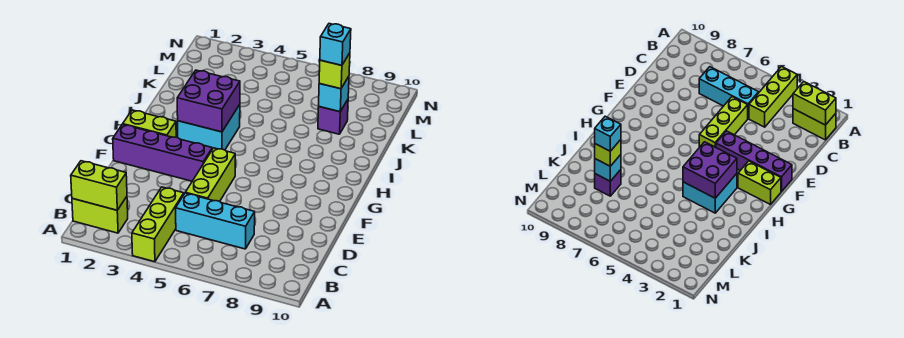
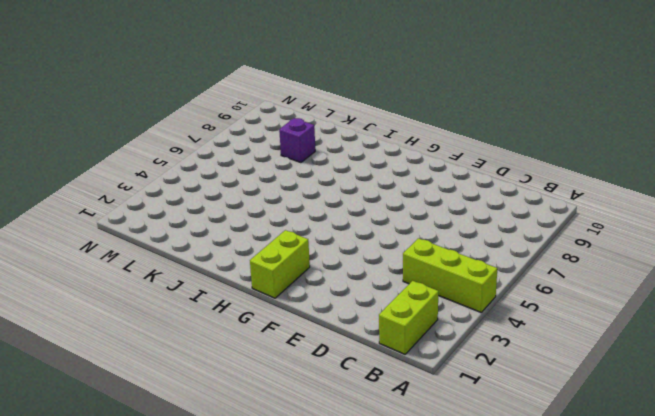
none -> cyan brick C5:C7 level 1
none -> lime brick D5:F5 level 1
none -> purple brick F1:F4 level 1

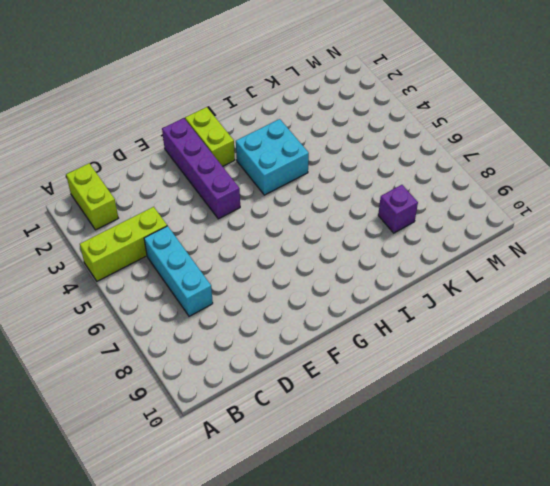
none -> lime brick D5:F5 level 1
none -> lime brick B1:B2 level 2
none -> purple brick H3:I4 level 2

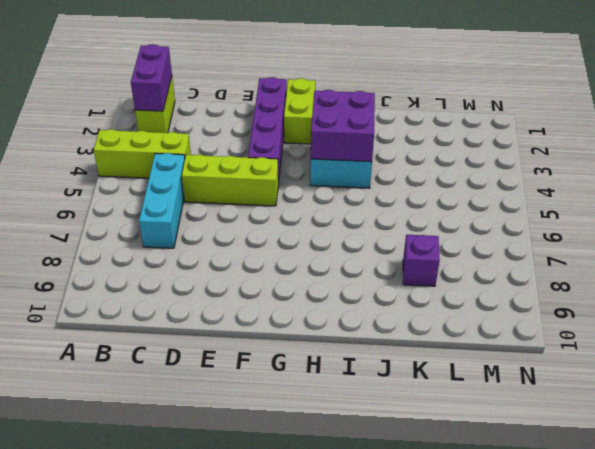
purple brick B1:B2 level 2 -> lime brick B1:B2 level 2
none -> cyan brick K8 level 2
none -> lime brick K8 level 3
none -> cyan brick K8 level 4

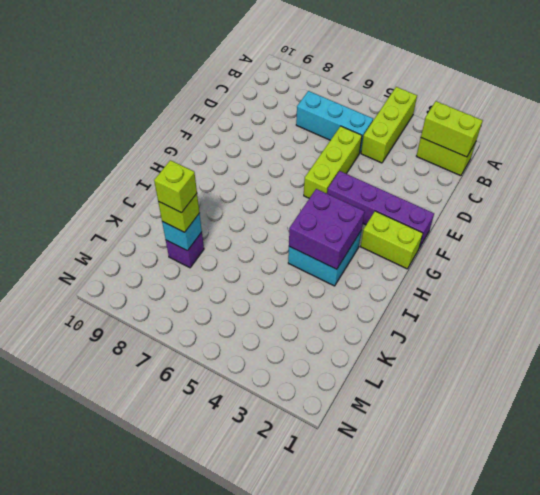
lime brick K8 level 4 -> cyan brick K8 level 4

